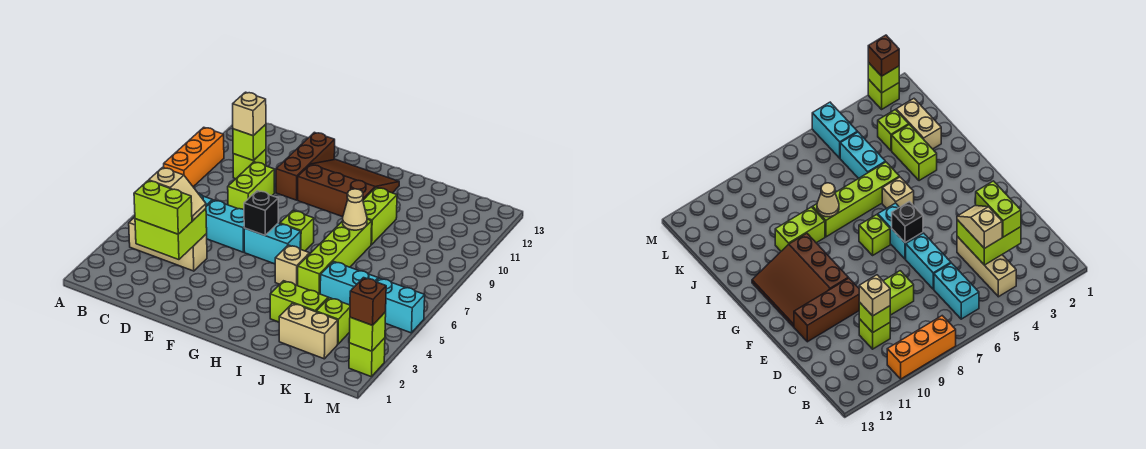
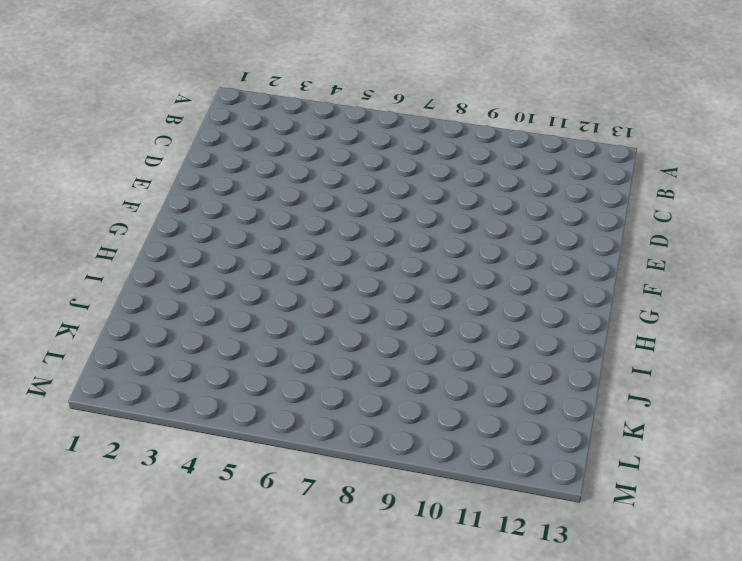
none -> orange brick A8:A10 level 1
none -> tan brick B4:D4 level 1
none -> cyan brick B6:C6 level 1

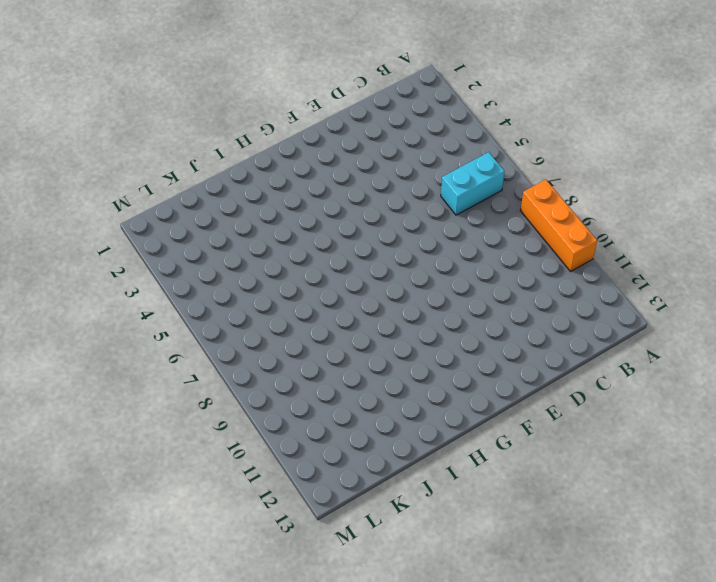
none -> tan brick B4:D4 level 1
none -> lime brick C10 level 1
none -> cyan brick D6:E6 level 1

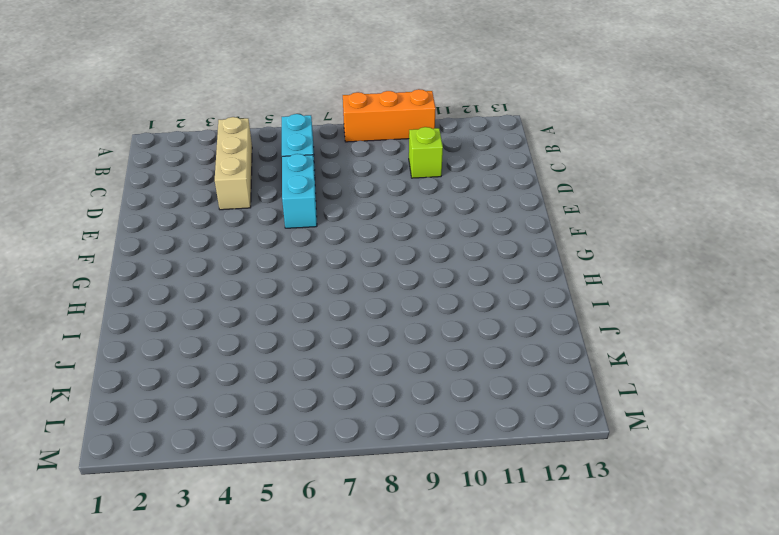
none -> lime brick D8:D9 level 1
none -> brown brick E10:E12 level 1
none -> cyan brick F6:G6 level 1

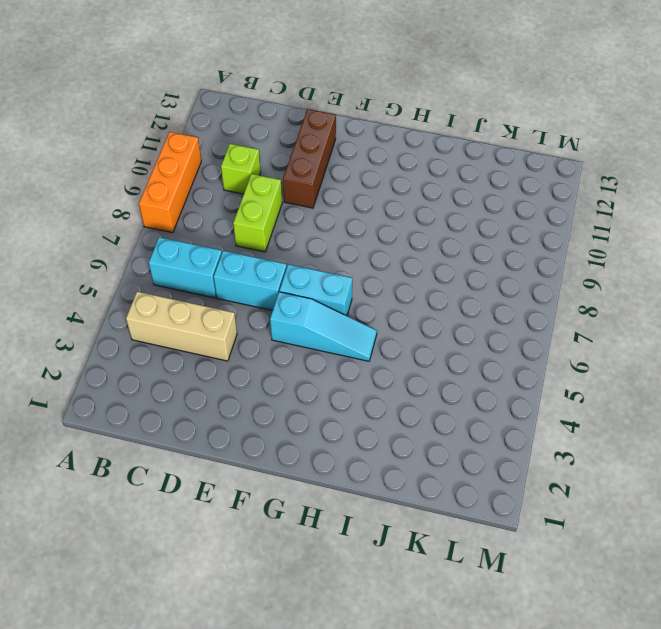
cyan slope F5:H5 level 1 top F -> tan brick H5 level 1
none -> brown slope F10:H12 level 1 top 10
none -> lime brick G7 level 1
none -> lime brick I3:J3 level 1

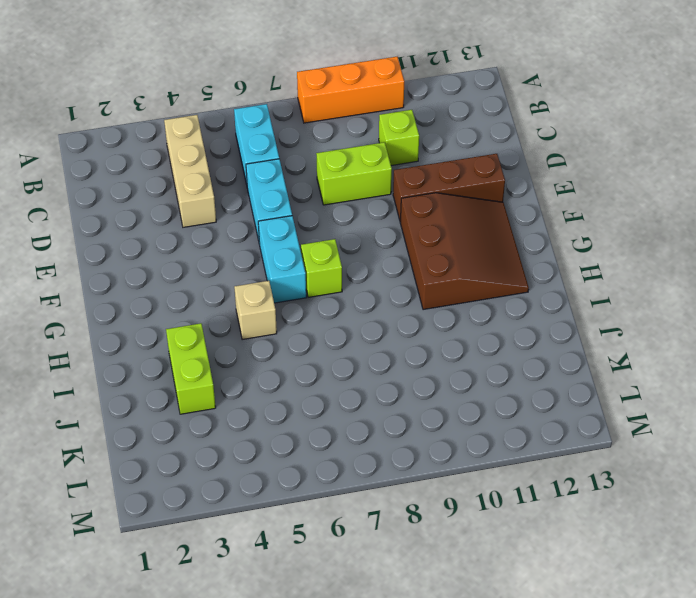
none -> lime brick I5:I8 level 1
none -> lime brick I9:I10 level 1
none -> tan brick J2:K2 level 1

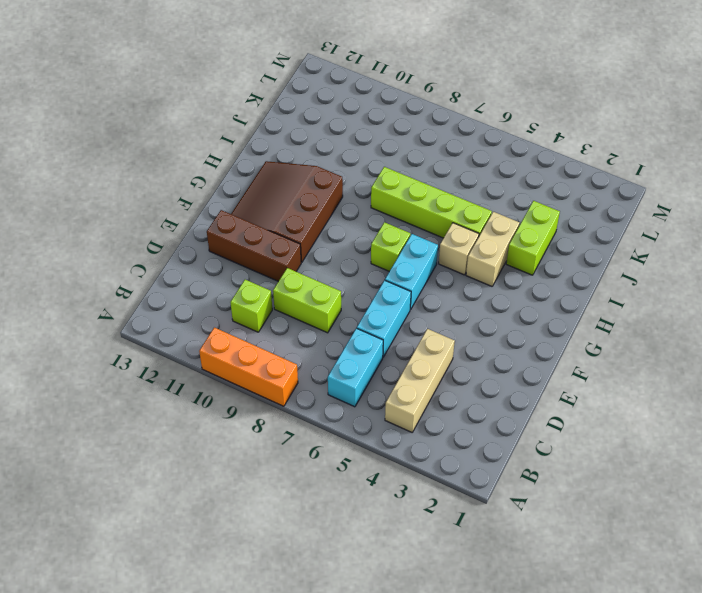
tan brick H4:I4 level 1 -> tan brick J2:K2 level 1
none -> lime brick I9:I10 level 1
none -> cyan brick J5:K5 level 1
none -> lime brick K3 level 1

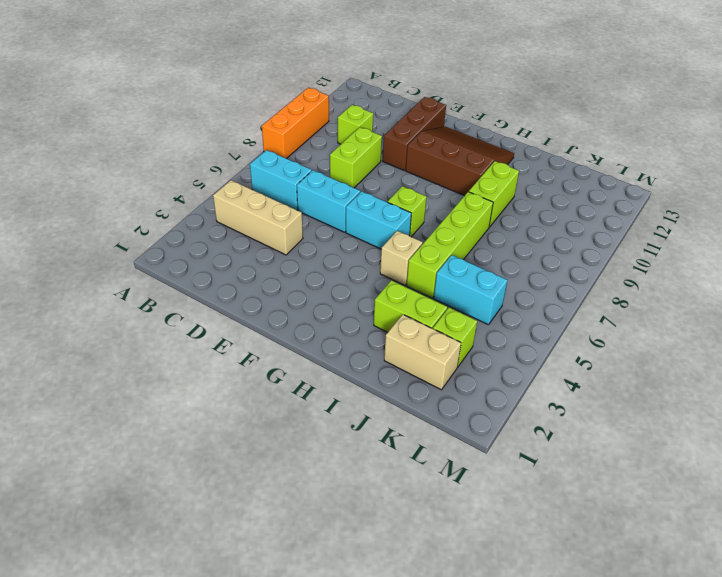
none -> cyan brick L5:M5 level 1
none -> lime brick M2 level 1
none -> lime brick C3:D4 level 2

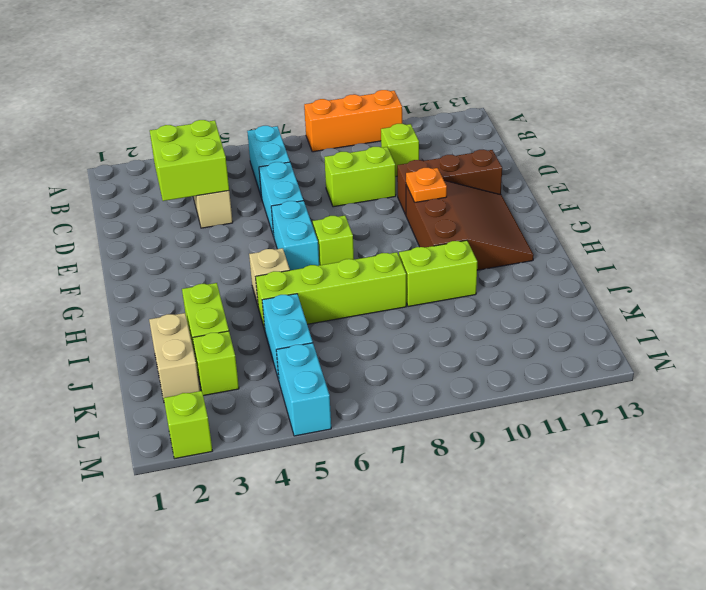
orange plate F10 level 2 -> none
none -> lime brick C10 level 2
none -> black brick F6 level 2
none -> tan cone I8 level 2

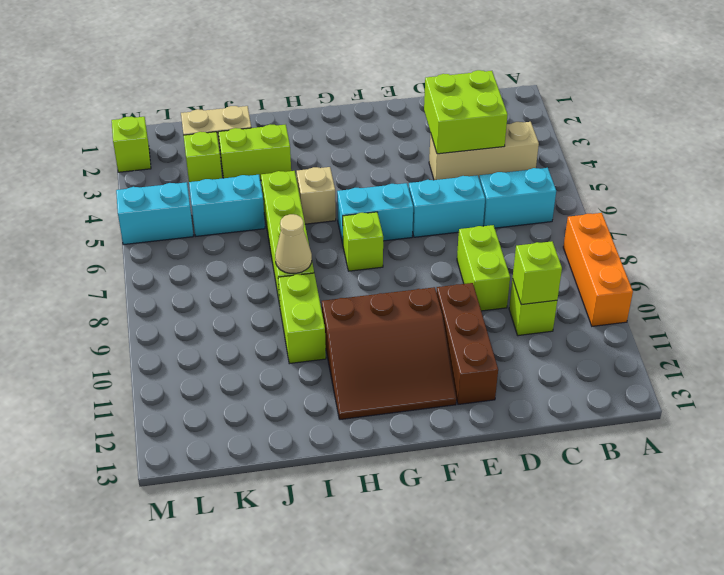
none -> black brick F6 level 2
none -> lime brick M2 level 2
none -> lime brick C3:D3 level 3

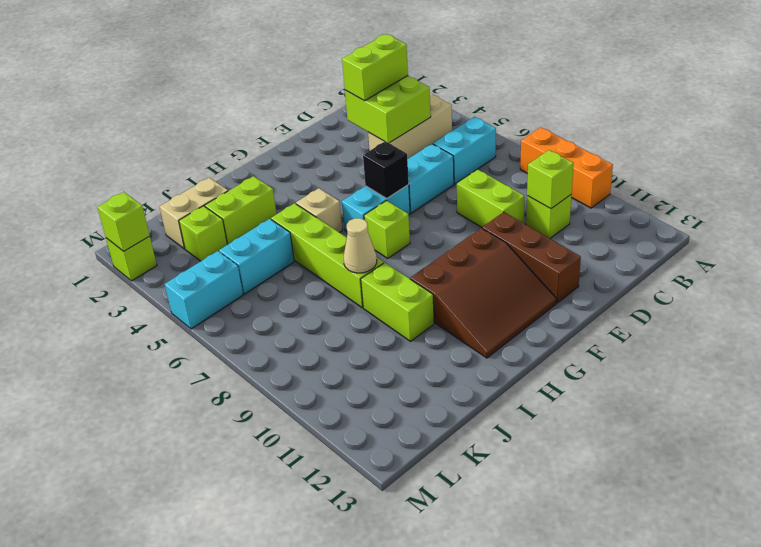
none -> tan slope C4:D4 level 3 top C
none -> tan brick C10 level 3
none -> brown brick M2 level 3

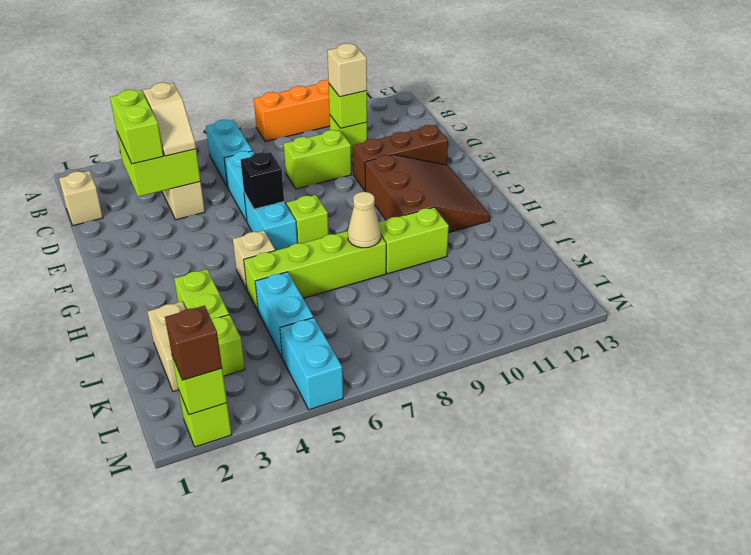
tan brick C1 level 1 -> none

